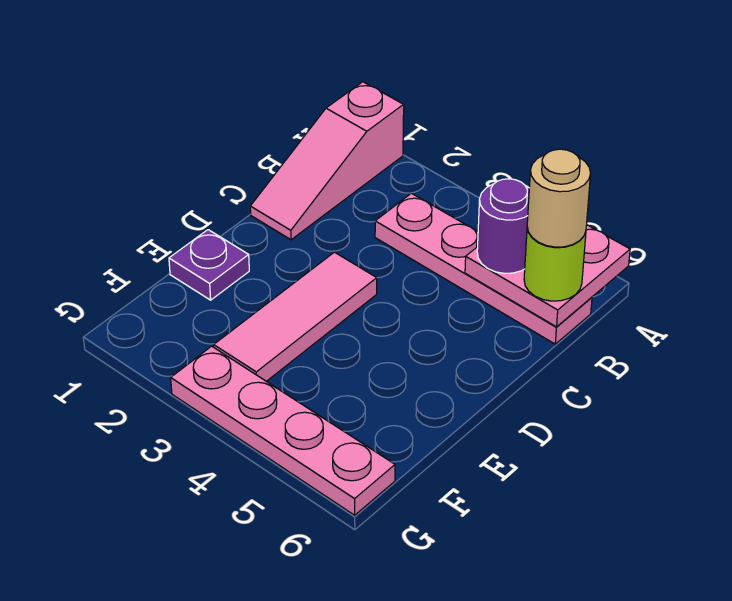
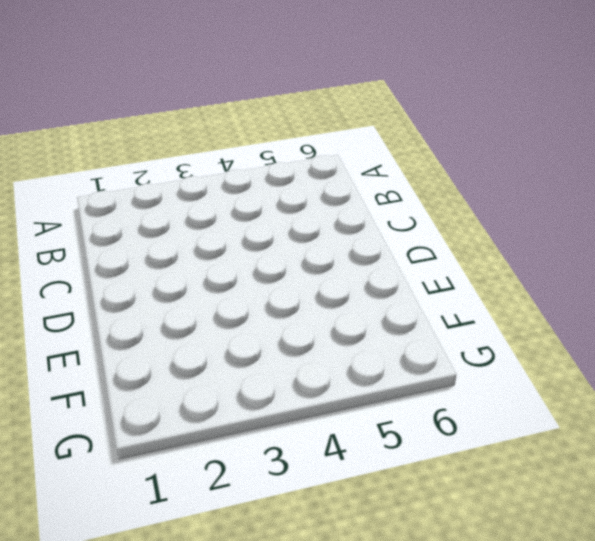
none -> pink slope A1:C1 level 1 top A
none -> pink plate B3:B6 level 1

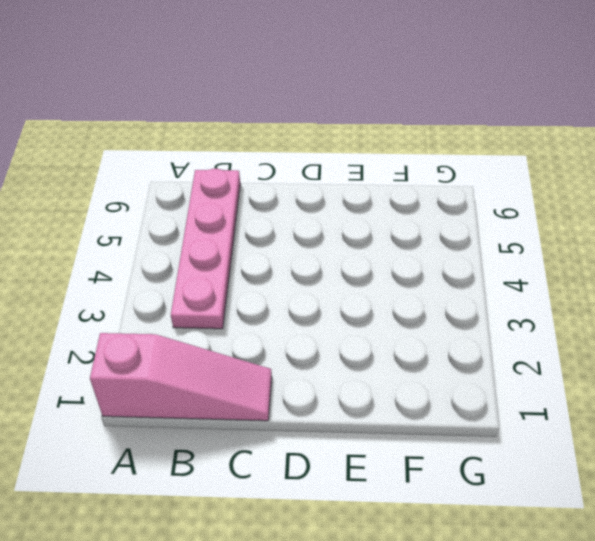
none -> pink tile D3:F3 level 1
none -> purple plate E1 level 1

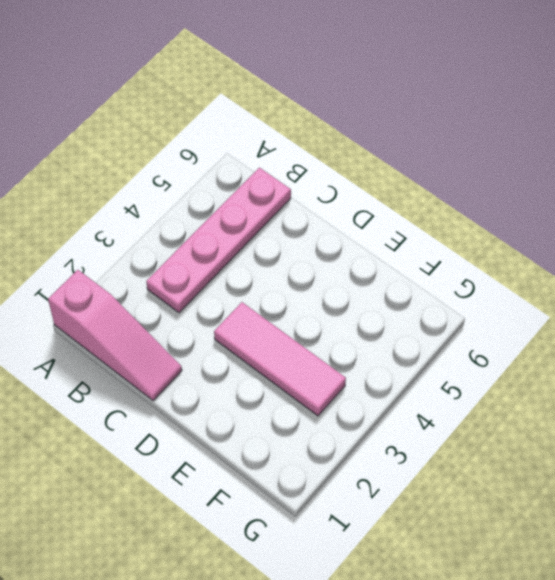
none -> purple plate E1 level 1
none -> pink plate G3:G6 level 1

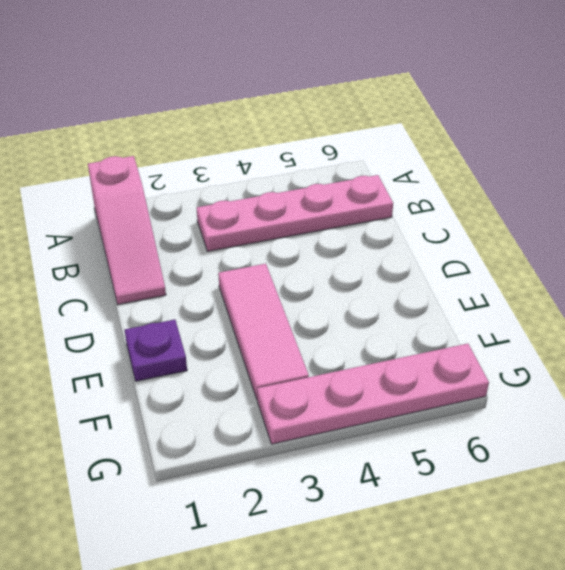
none -> pink plate A5:B6 level 2
none -> purple round brick B5 level 3

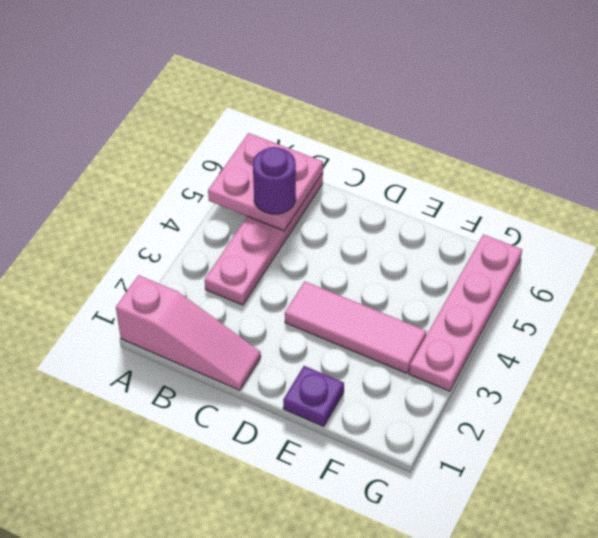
none -> lime round brick B6 level 3
none -> tan round brick B6 level 4

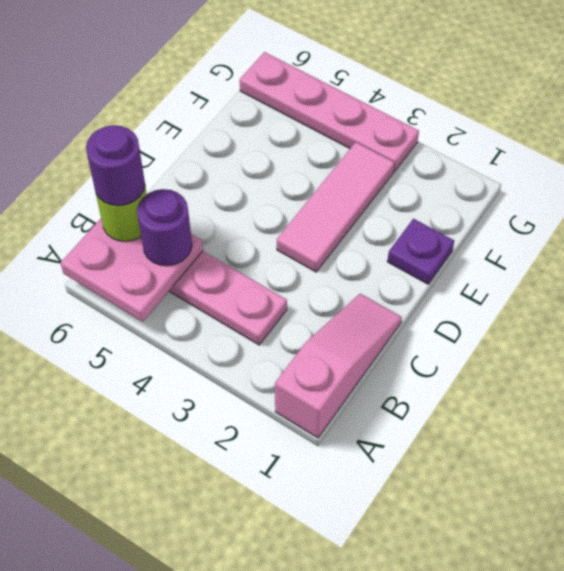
purple round brick B6 level 4 -> tan round brick B6 level 4

